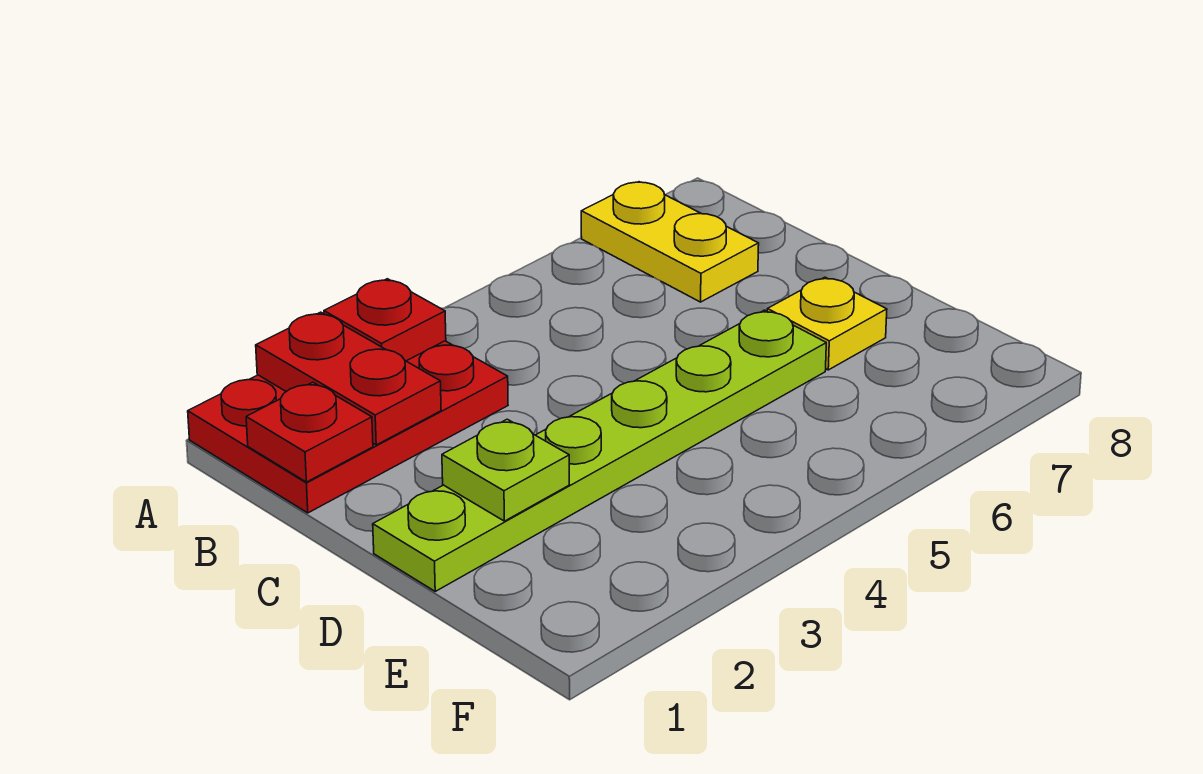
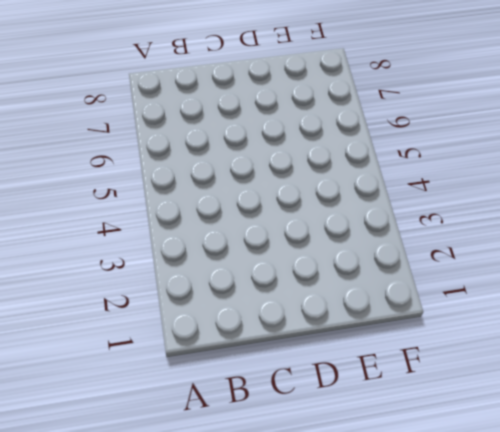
none -> red plate A1:B3 level 1
none -> yellow plate A7:B7 level 1

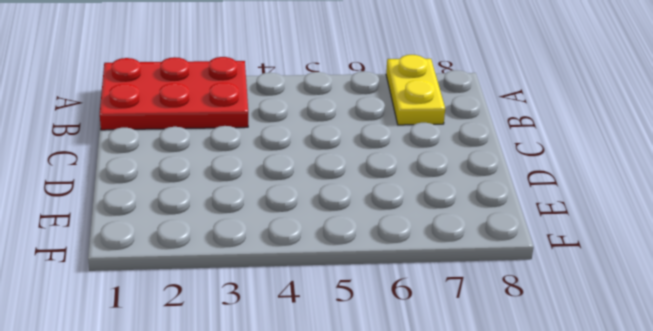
none -> lime plate D1:D6 level 1
none -> yellow plate D7 level 1

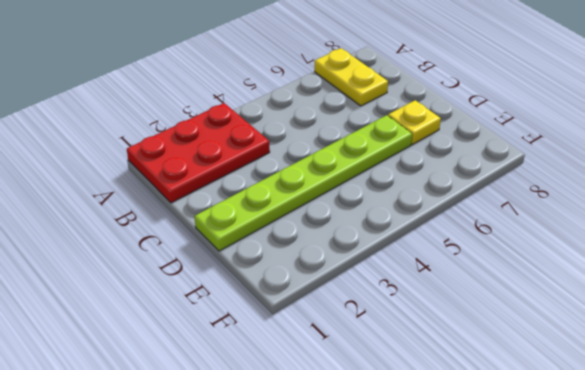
none -> red plate A2:B2 level 2
none -> red plate A3 level 2

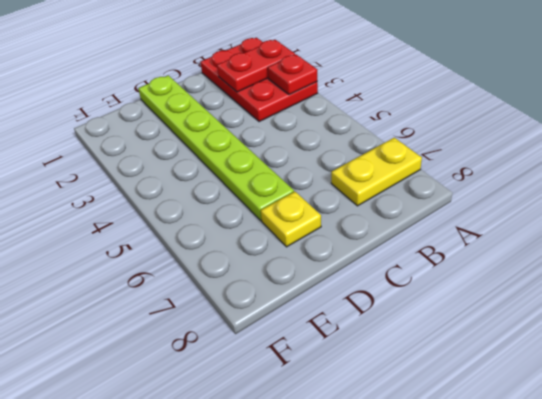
none -> red plate B1 level 2
none -> lime plate D2 level 2

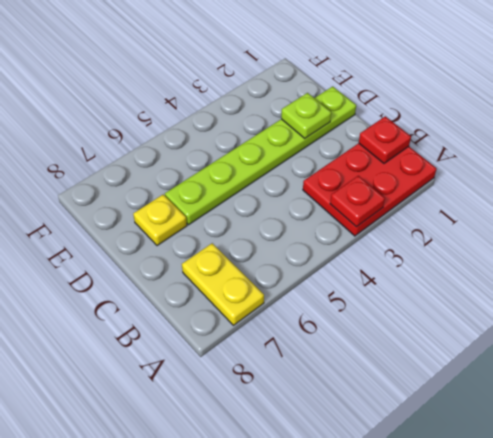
none -> red plate A2:B2 level 2

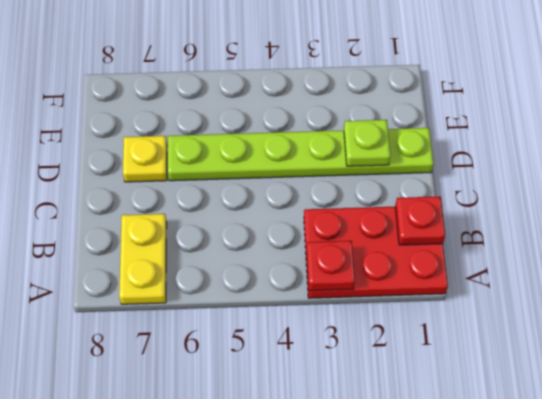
none -> red plate A2:B2 level 2

